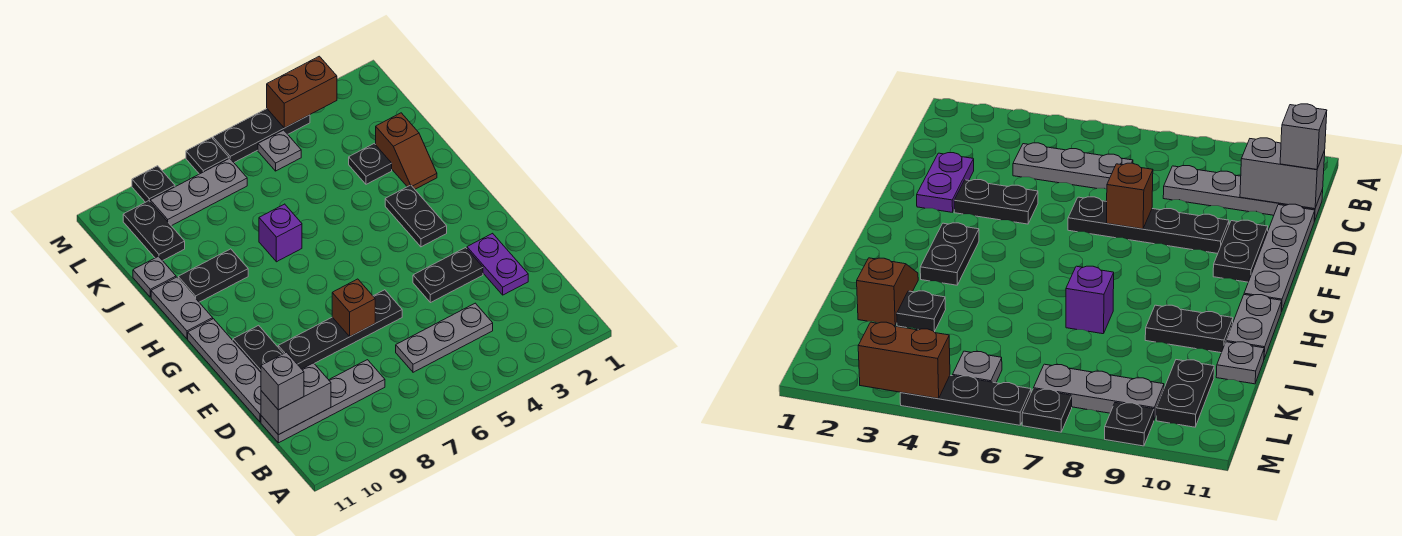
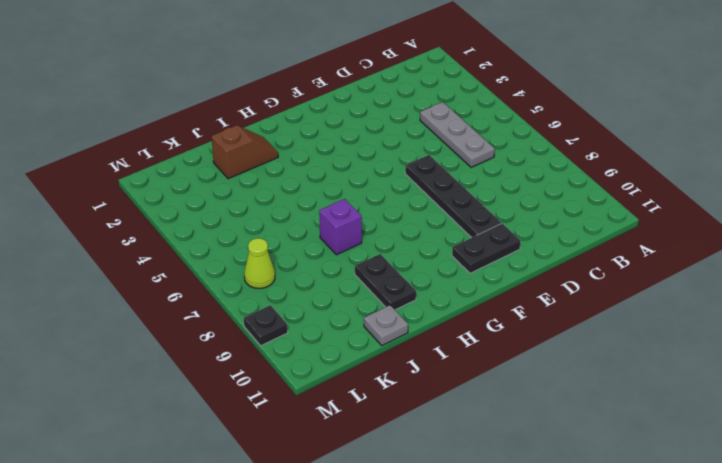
lime cone L7 level 1 -> grey plate L7:L9 level 1
none -> grey plate C8:C11 level 1
none -> purple plate D2:E2 level 1
none -> grey plate D11:G11 level 1

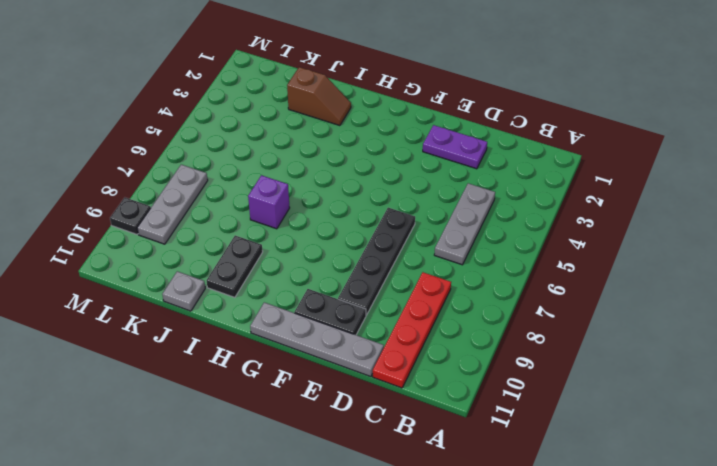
red plate C8:C11 level 1 -> grey plate C8:C11 level 1
none -> black plate E3:E4 level 1
none -> black plate G3:H3 level 1
none -> grey plate H11:I11 level 1

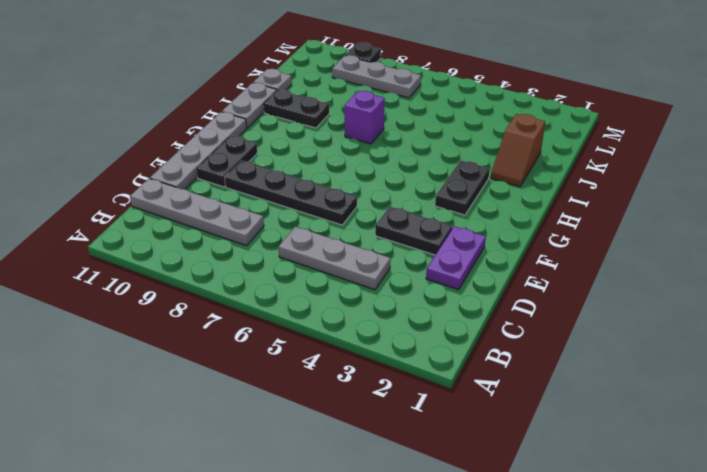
none -> black plate J3 level 1
none -> black plate K10:L10 level 1
none -> grey plate L5 level 1

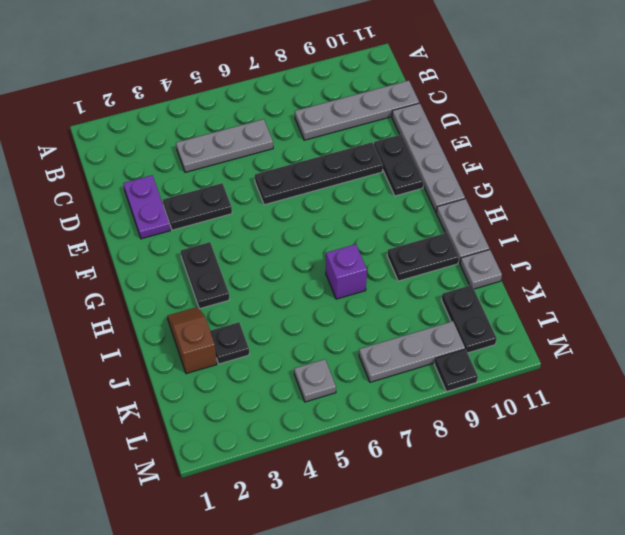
none -> black plate M4:M6 level 1
none -> black plate M7 level 1
none -> grey brick C10:C11 level 2

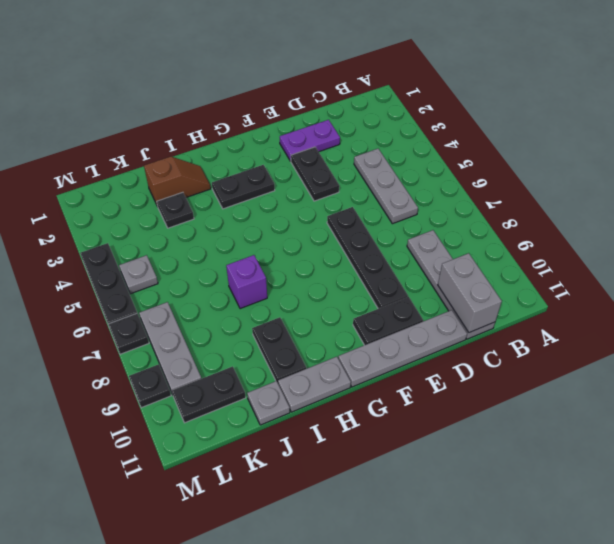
none -> brown brick E7 level 2
none -> brown brick M3:M4 level 2
none -> grey brick C11 level 3

